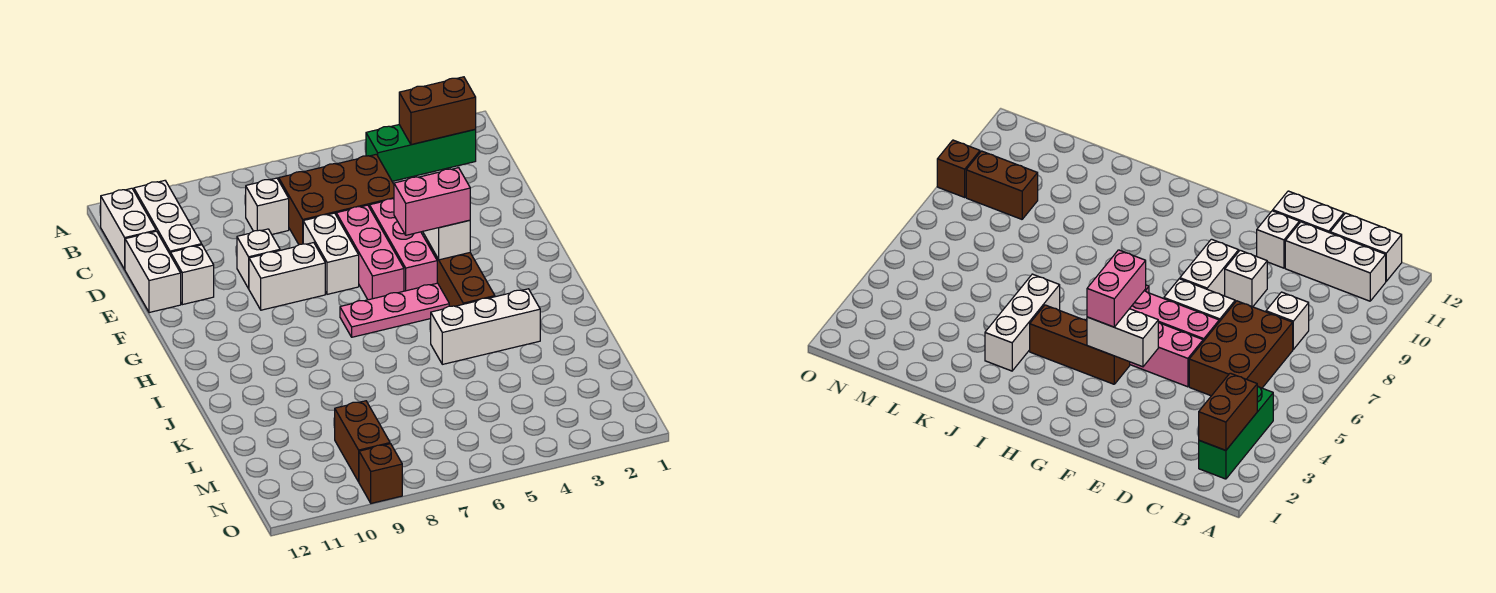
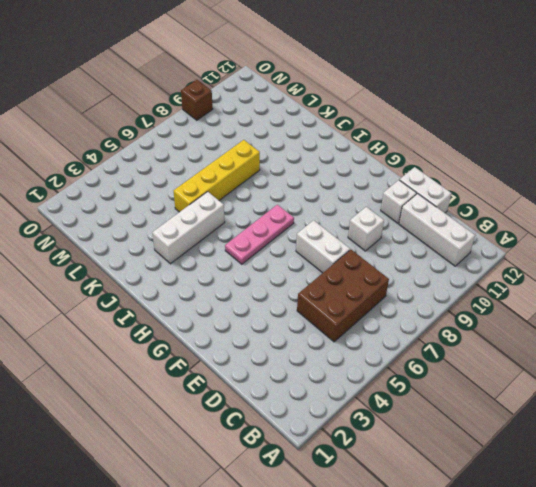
yellow brick K5:K8 level 1 -> none
none -> green brick B2:B4 level 1
none -> white brick B12:C12 level 1
none -> white brick C8 level 1

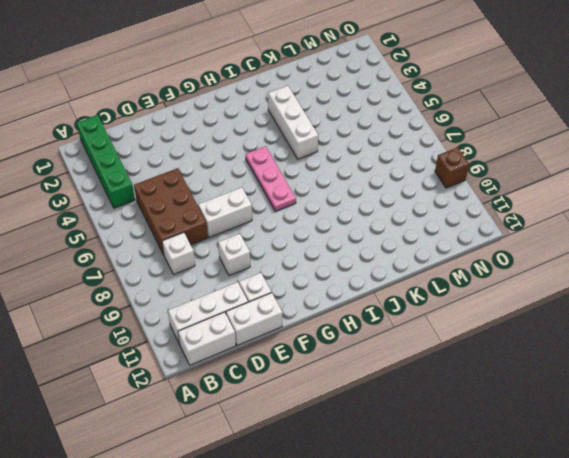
green brick B1:B4 level 1 -> green brick B2:B4 level 1
none -> pink brick E5:G5 level 1
none -> pink brick E6:G6 level 1
none -> white brick F8:F9 level 1

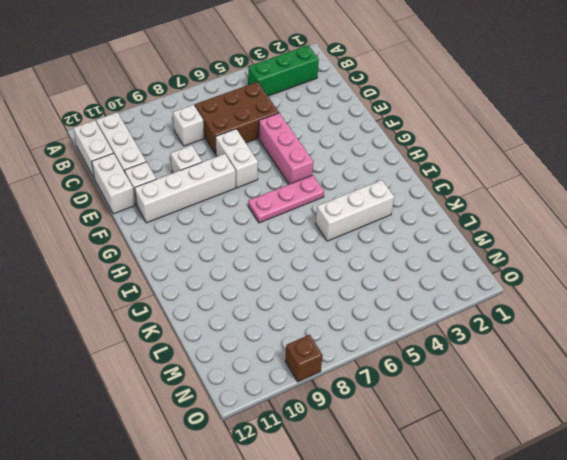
white brick F8:F11 level 1 -> white brick F8:F9 level 1
none -> pink brick E6:G6 level 1
none -> brown brick G4:I4 level 1
none -> brown brick M9:N9 level 1

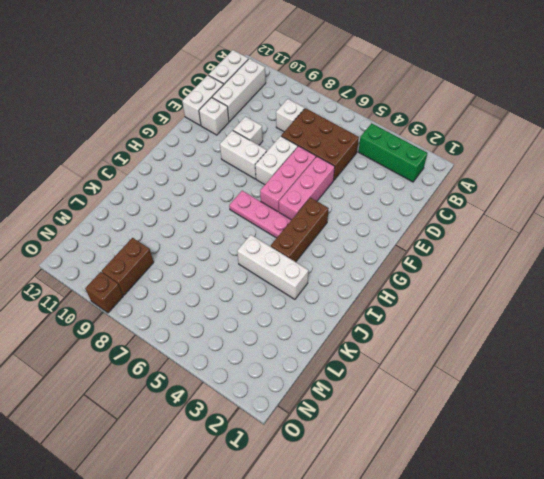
none -> brown brick B2:B3 level 2
none -> white brick F4:G4 level 2
none -> pink brick G4:G5 level 3

